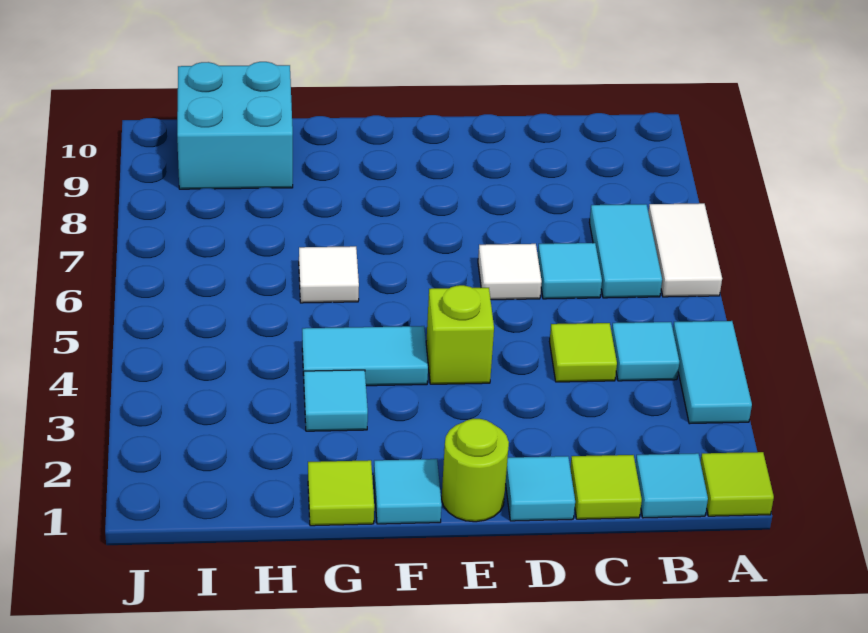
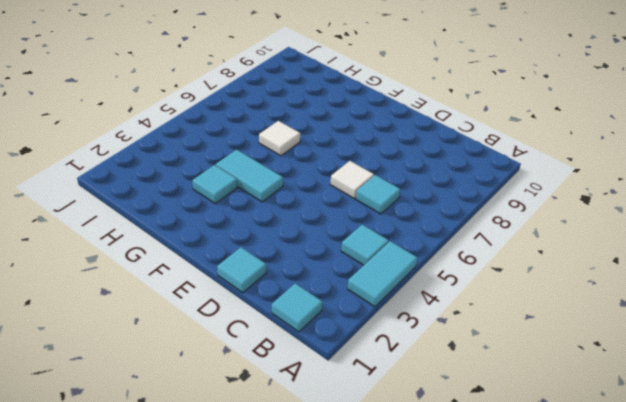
none -> lime tile A1 level 1
none -> white tile A6:A7 level 1
none -> cyan tile B6:B7 level 1

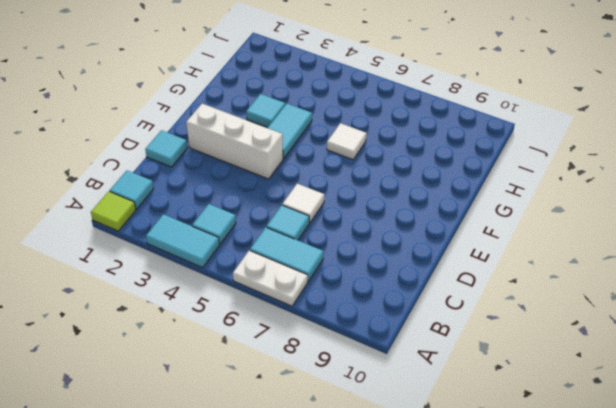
white plate A6:A7 level 1 -> white tile A6:A7 level 1
white brick E2:E4 level 1 -> lime brick E4 level 1
none -> lime tile C1 level 1
none -> lime tile C4 level 1
none -> lime round brick E1 level 1

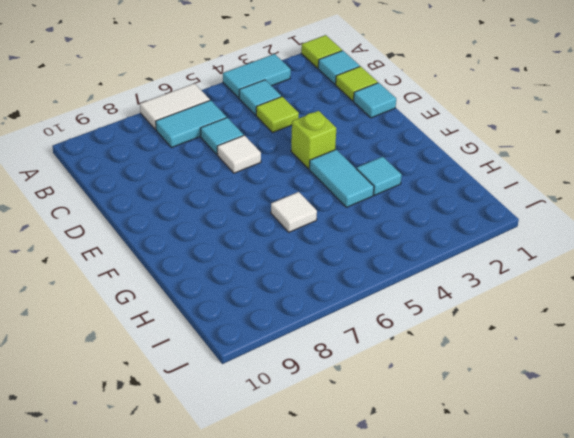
none -> lime round brick E1 level 1
none -> cyan tile F1 level 1
none -> lime tile G1 level 1

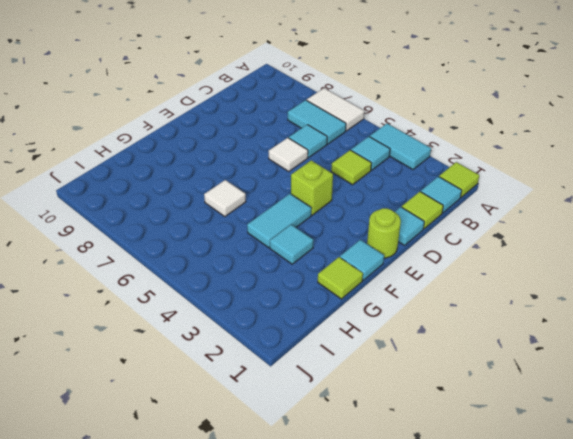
none -> cyan brick H9:I10 level 1

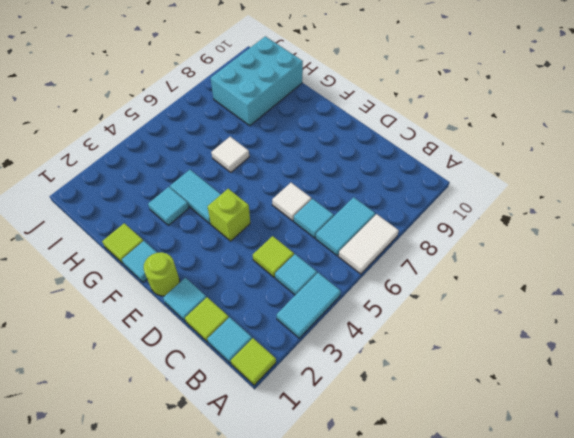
cyan brick H8:I10 level 1 -> cyan brick H9:I10 level 1

